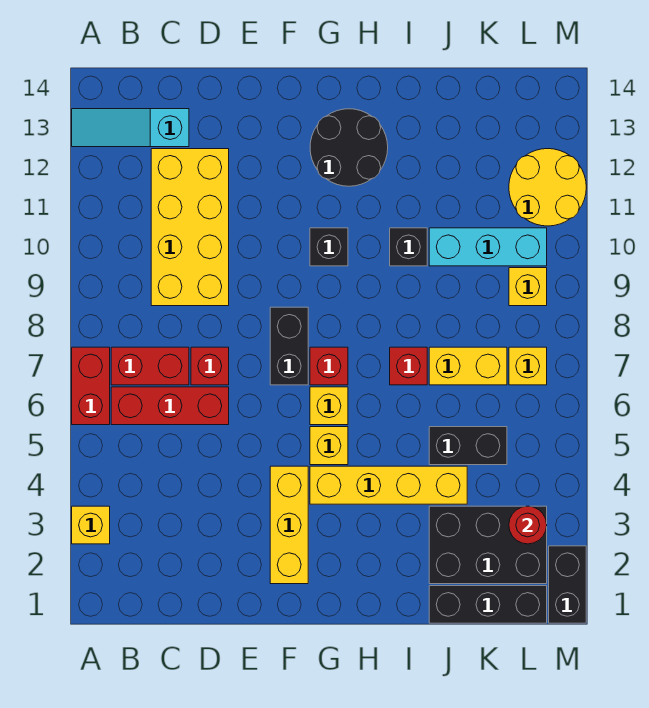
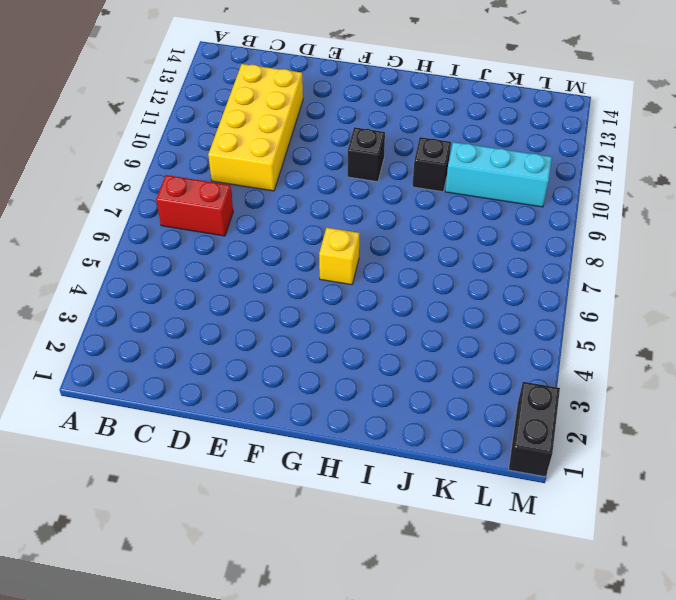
none -> yellow brick A3 level 1
none -> red brick A6:A7 level 1
none -> cyan slope A13:C13 level 1 top C

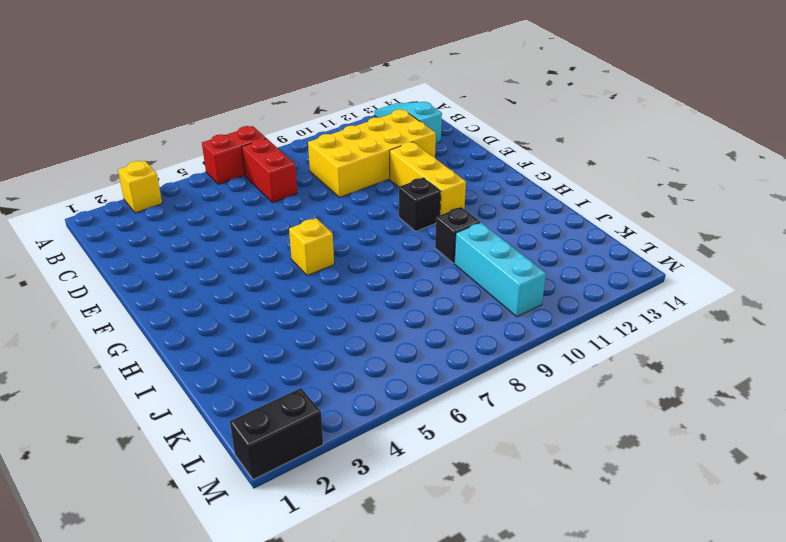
yellow brick E11:G11 level 1 -> yellow brick F2:F4 level 1
none -> red brick B6:D6 level 1
none -> red brick D7 level 1
none -> black brick F7:F8 level 1

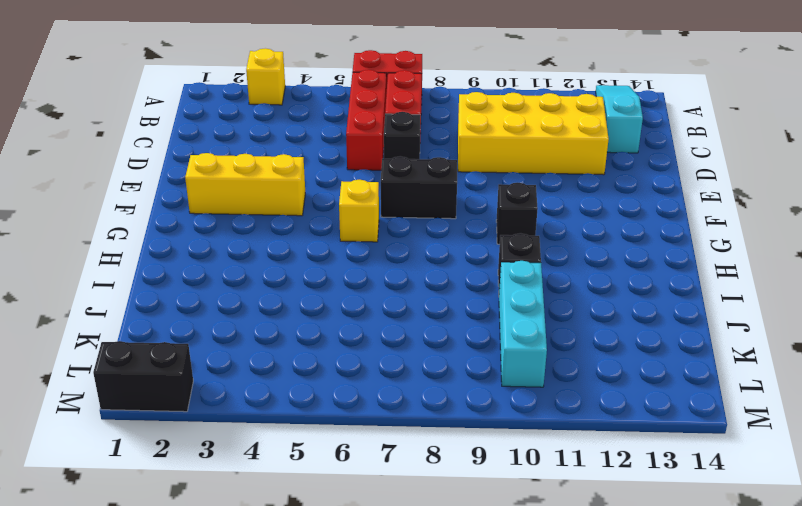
black brick D7 level 1 -> red brick D7 level 1
none -> yellow brick G4:J4 level 1
none -> yellow brick G5 level 1
none -> red brick G7 level 1

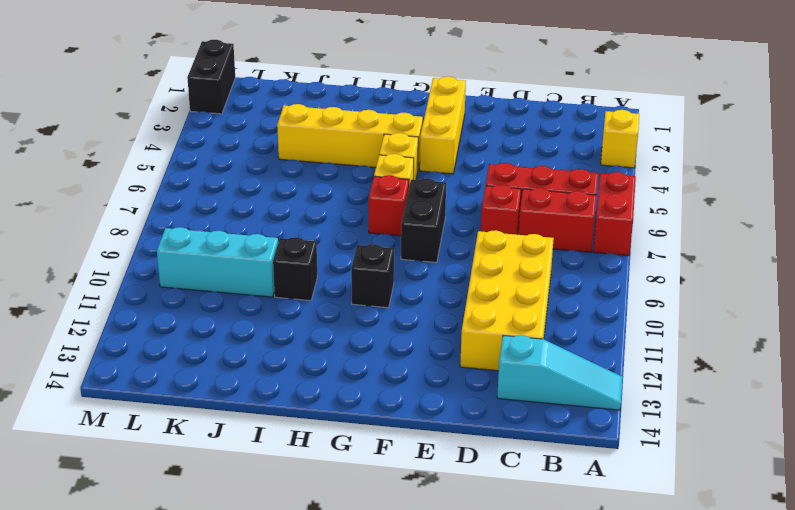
none -> black round brick G12:H13 level 1
none -> red brick I7 level 1
none -> black brick J1:L1 level 1

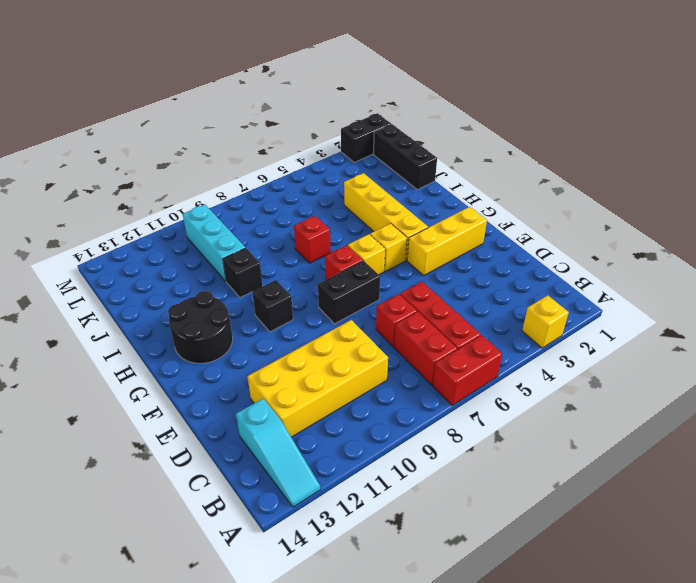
none -> black brick J2:L3 level 1
none -> black brick J5:K5 level 1
none -> yellow brick J7:K7 level 1

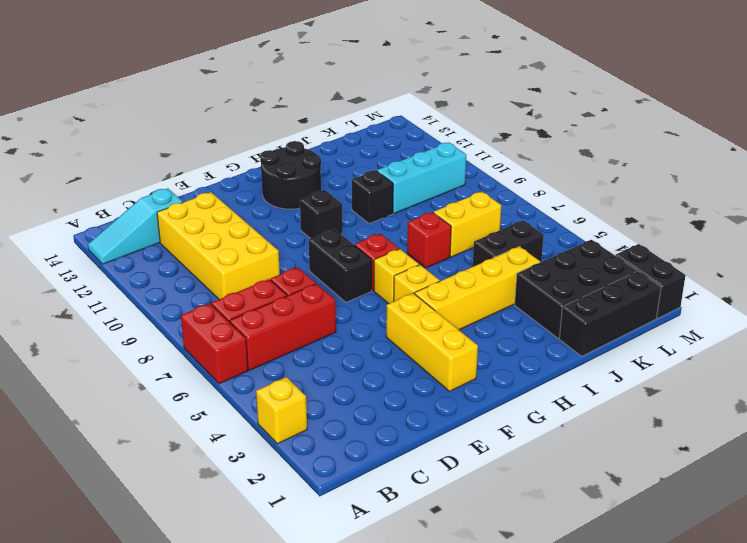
none -> yellow brick L7 level 1
none -> yellow brick L9 level 1
none -> yellow round brick L11:M12 level 1

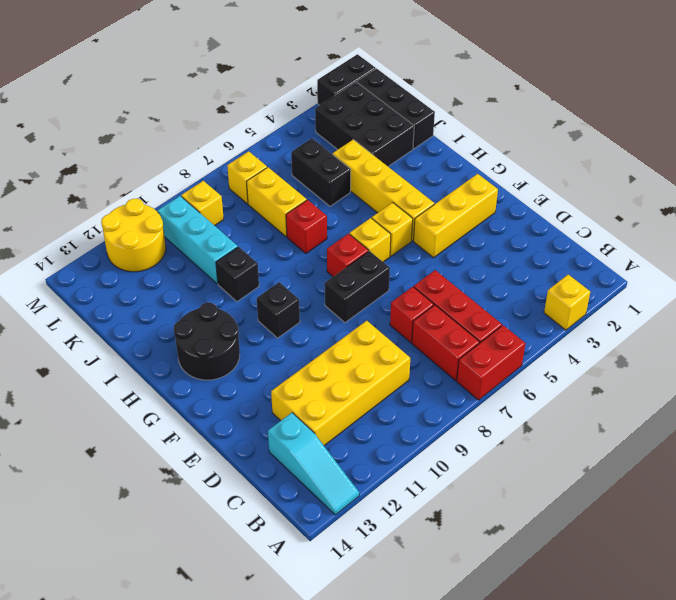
none -> red round brick L3 level 2

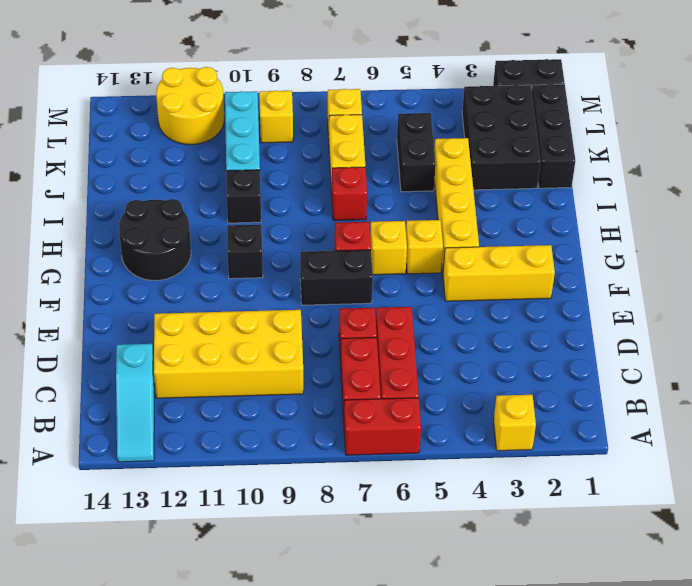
none -> red round brick L3 level 2

